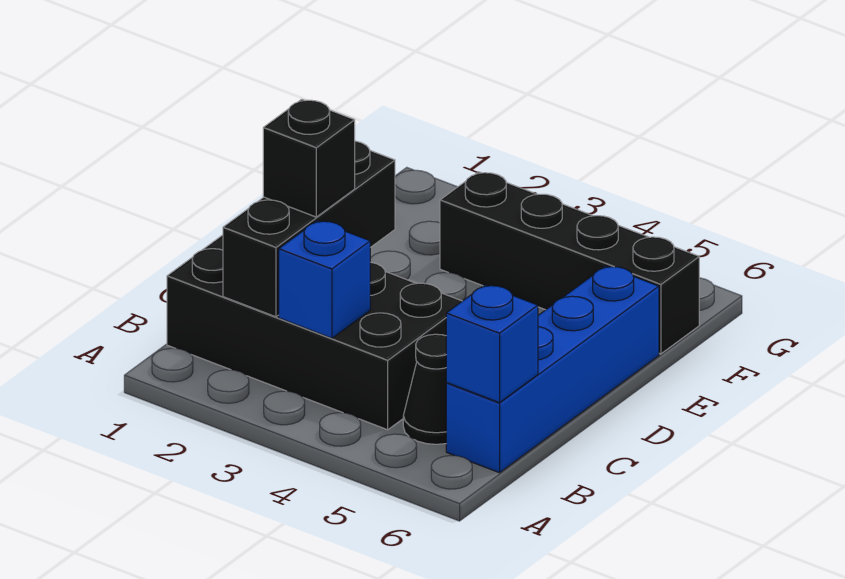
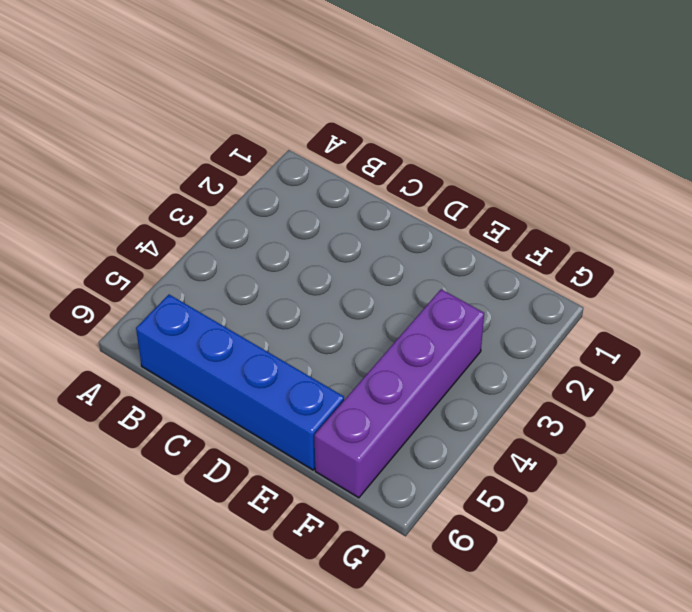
purple brick F3:F6 level 1 -> black brick F3:F6 level 1
none -> black brick B1:C4 level 1
none -> black cone B5 level 1

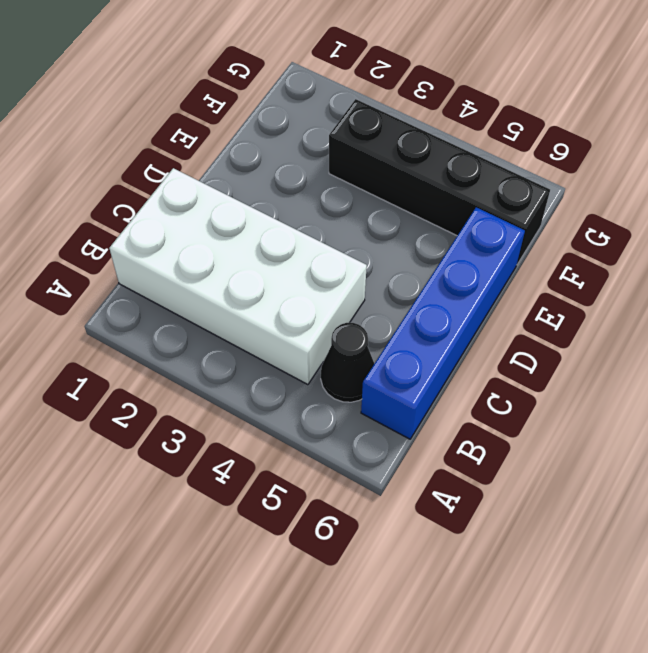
white brick B1:C4 level 1 -> black brick B1:C4 level 1
none -> black brick B2:D2 level 2
none -> blue brick B3 level 2

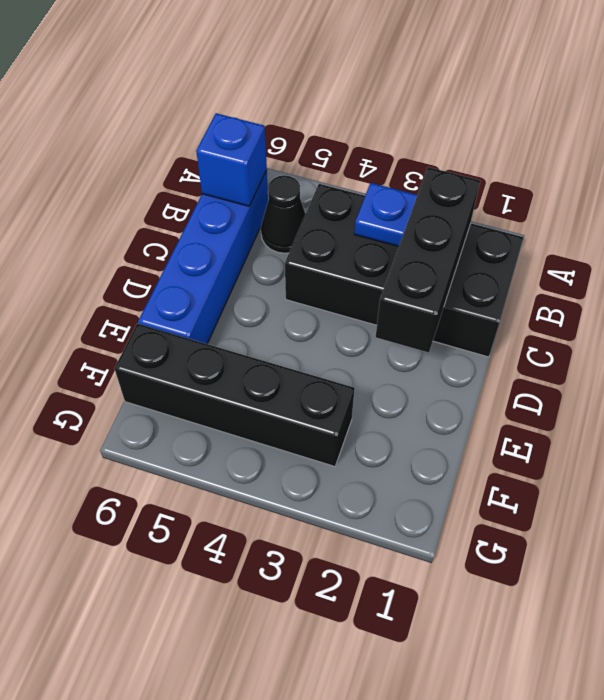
blue plate B3 level 2 -> blue brick B3 level 2
none -> black brick C2 level 3

